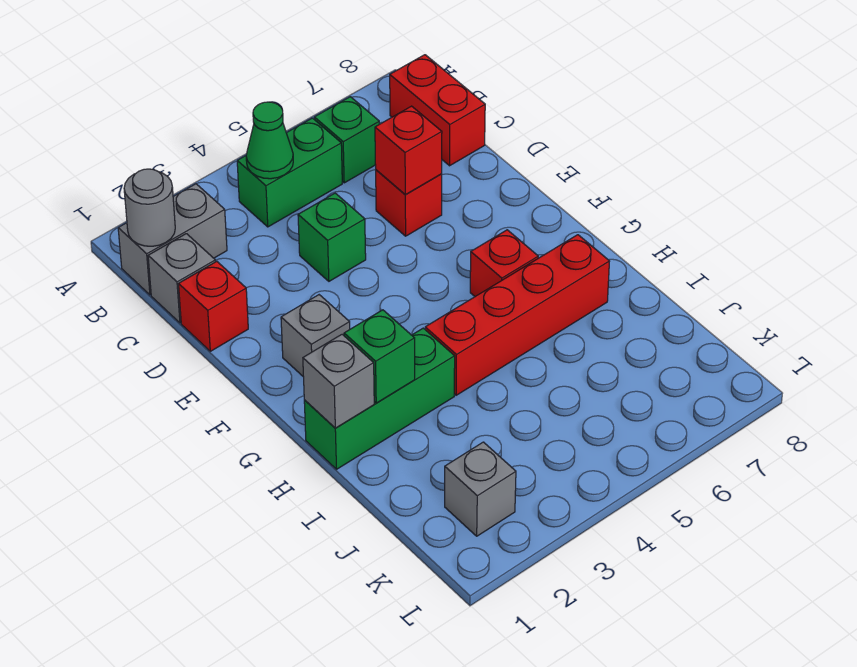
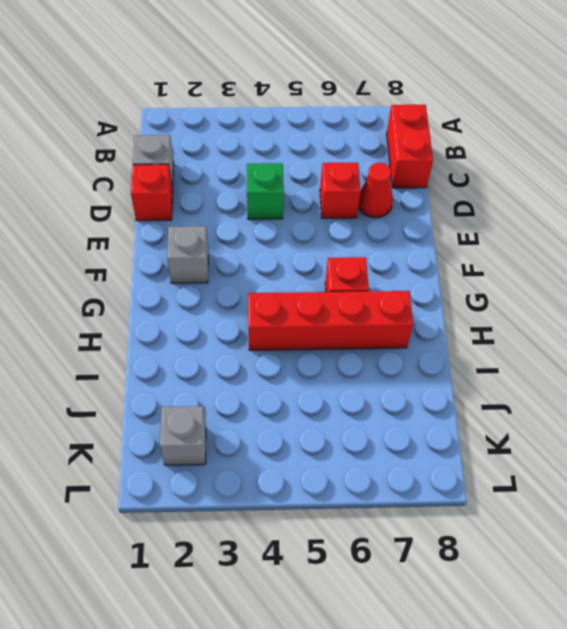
red cone D7 level 1 -> none
none -> grey brick B1:B2 level 1
none -> green brick B4:B5 level 1
none -> green brick B6 level 1

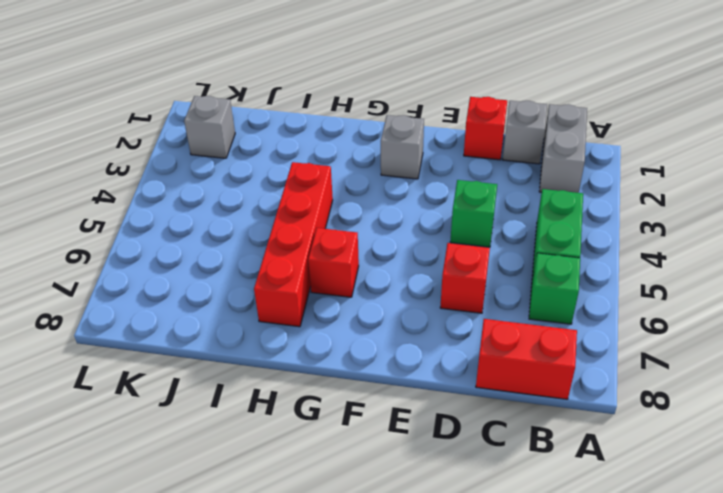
none -> green brick H1:H3 level 1
none -> grey round brick B1 level 2
none -> green cone B4 level 2

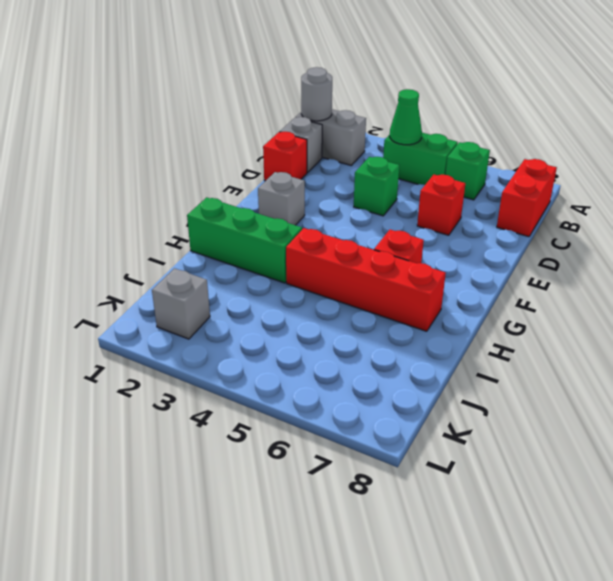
none -> red brick D6 level 2
none -> grey brick H1 level 2
none -> green brick H2 level 2

